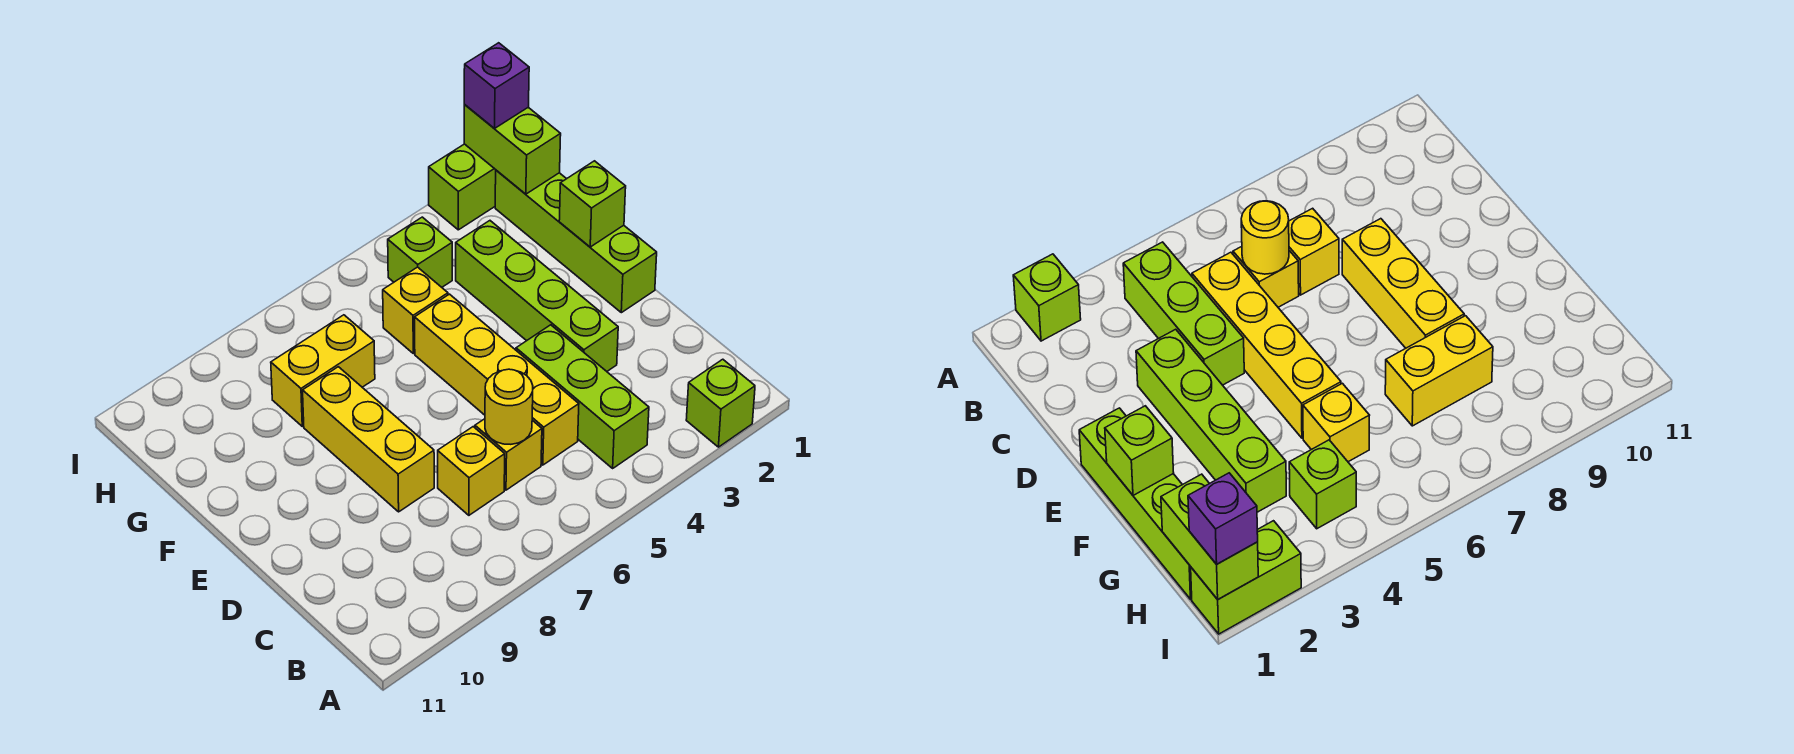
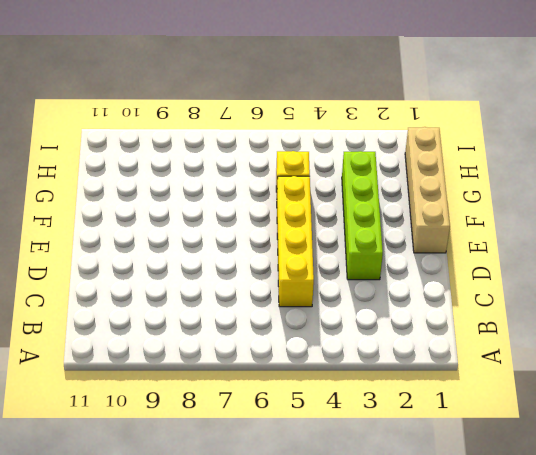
tan brick E1:H1 level 1 -> lime brick E1:H1 level 1
none -> lime brick A2 level 1
none -> lime brick B4:D4 level 1
none -> yellow brick C6 level 1

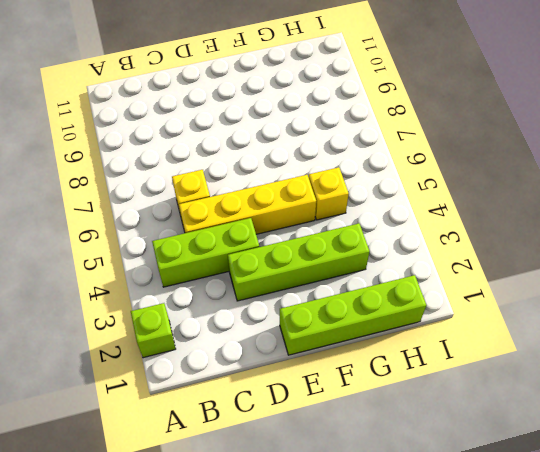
none -> yellow brick C7 level 1
none -> yellow brick D8:F8 level 1
none -> yellow brick G7:G8 level 1

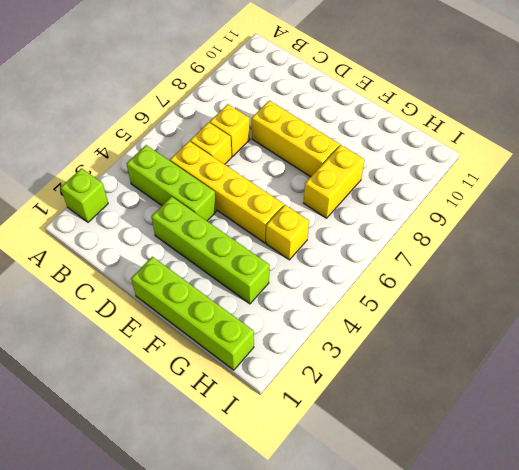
none -> lime brick H4 level 1
none -> lime brick I1:I2 level 1
none -> yellow round brick C6 level 2

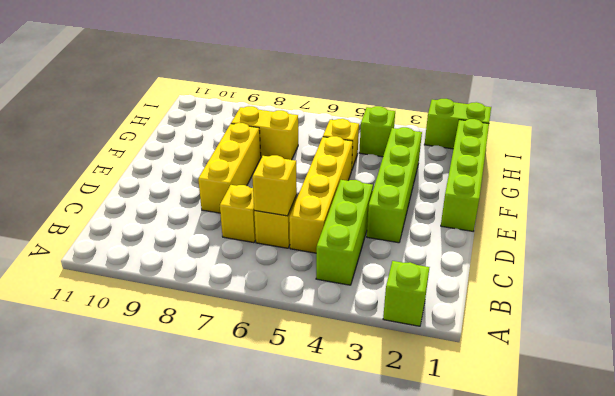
yellow brick C6 level 2 -> yellow round brick C6 level 2
none -> lime brick F1 level 2
none -> lime brick H1:I1 level 2
none -> purple brick I1 level 3

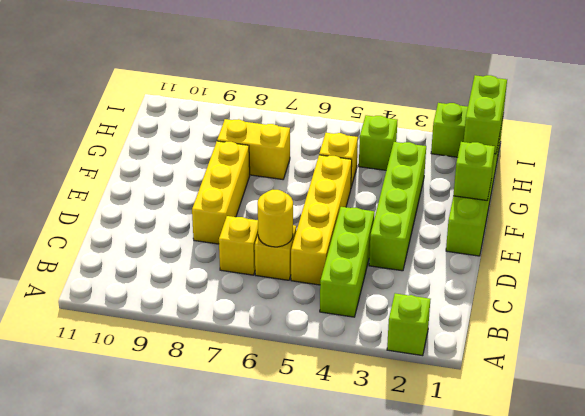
none -> purple brick I1 level 3

